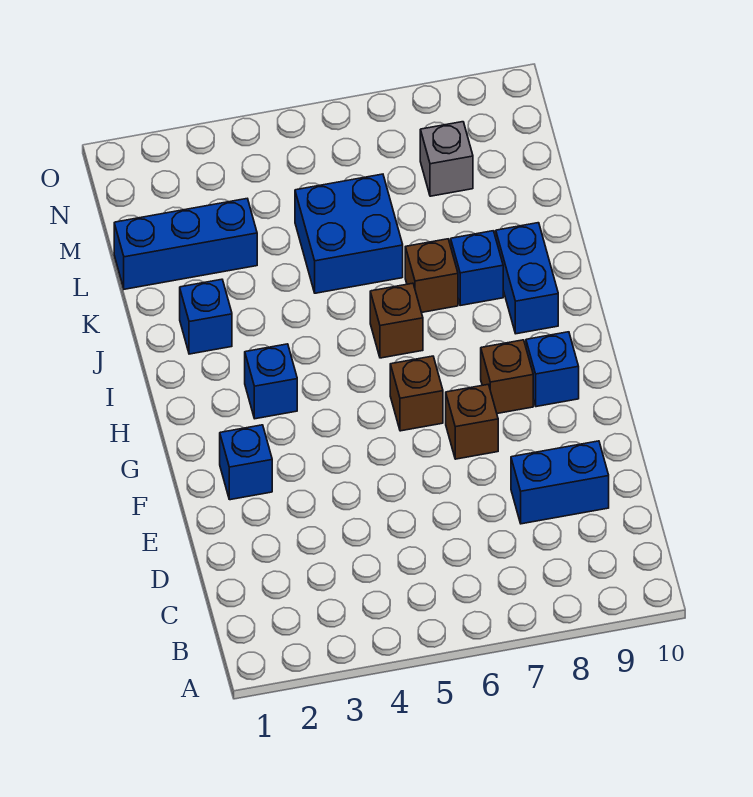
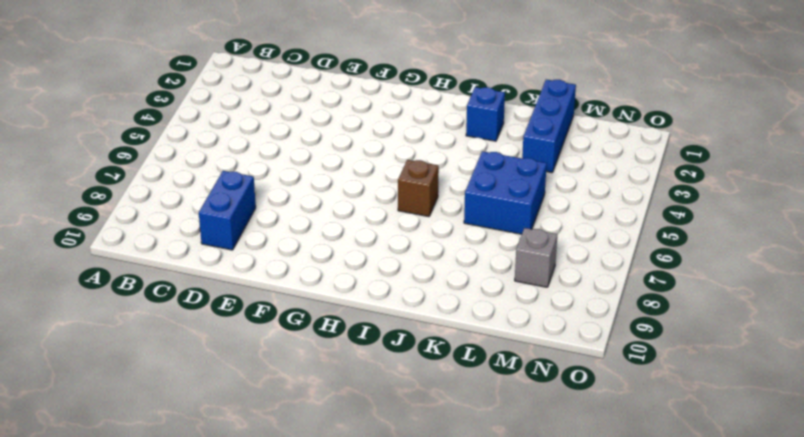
none -> blue brick F2 level 1
none -> brown brick F7 level 1
none -> brown brick G6 level 1

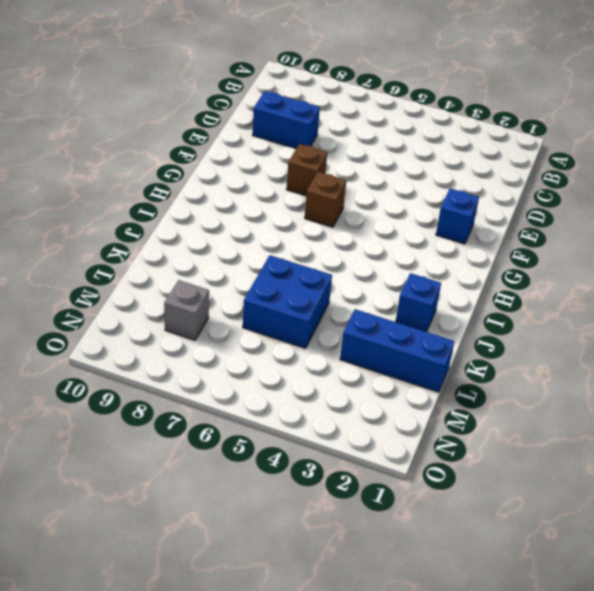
none -> brown brick G8 level 1
none -> blue brick G9 level 1
none -> blue brick H3 level 1

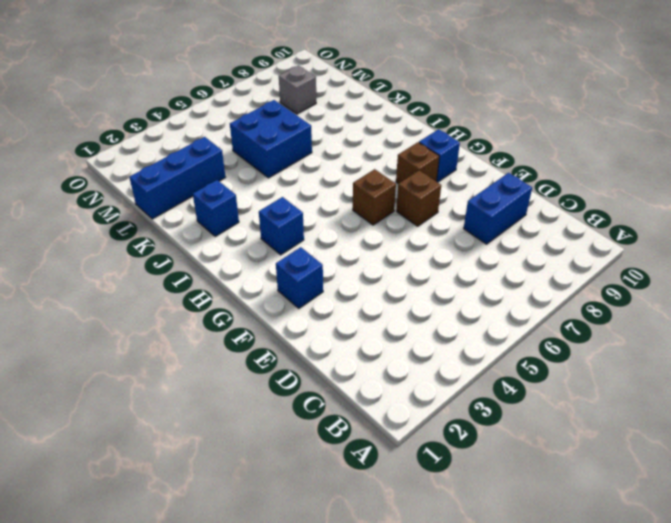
none -> brown brick I6 level 1
none -> blue brick I9:J9 level 1
none -> brown brick J7 level 1

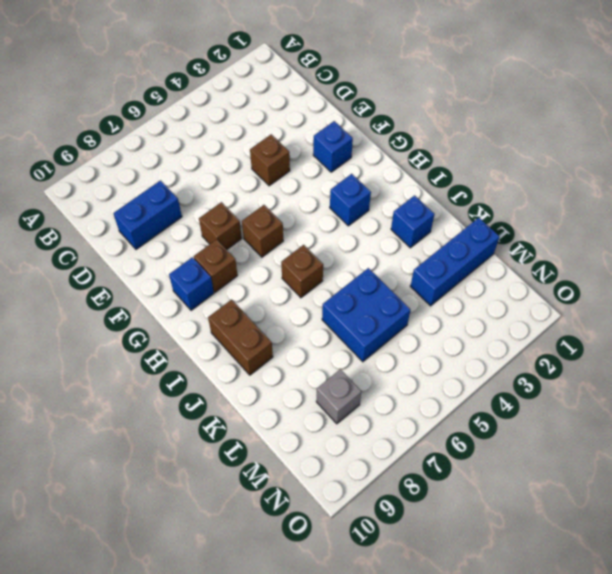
brown brick E4 level 1 -> brown brick J7 level 1
brown brick I9:J9 level 1 -> blue brick I9:J9 level 1
none -> blue brick J8 level 1

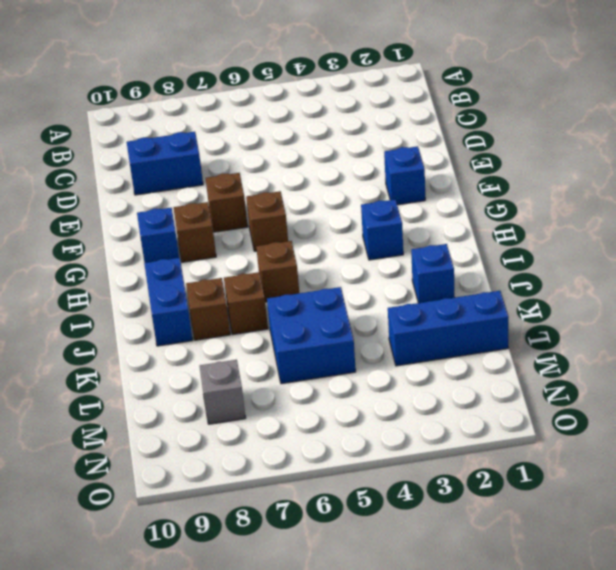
brown brick J8 level 1 -> blue brick J8 level 1

